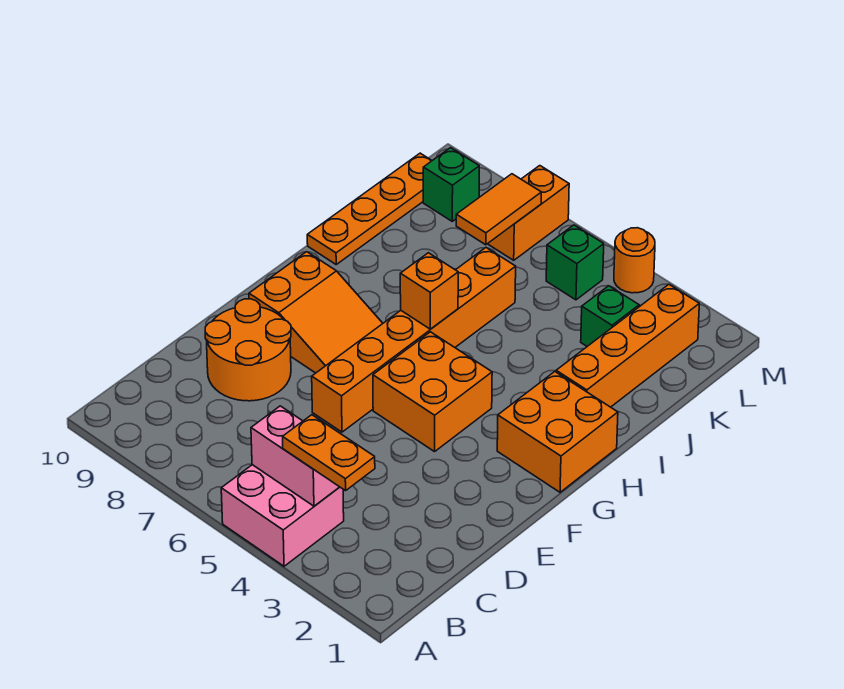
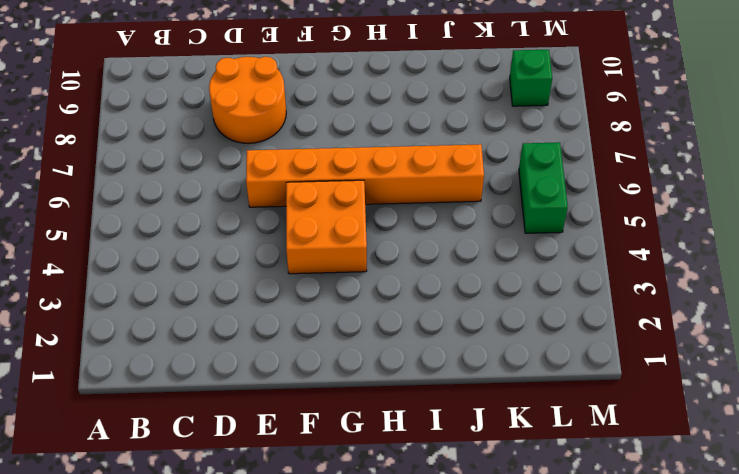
green brick L5:L6 level 1 -> green brick L5 level 1
none -> pink brick A4:B5 level 1
none -> orange slope F7:G9 level 1 top 9
none -> orange brick G1:H2 level 1

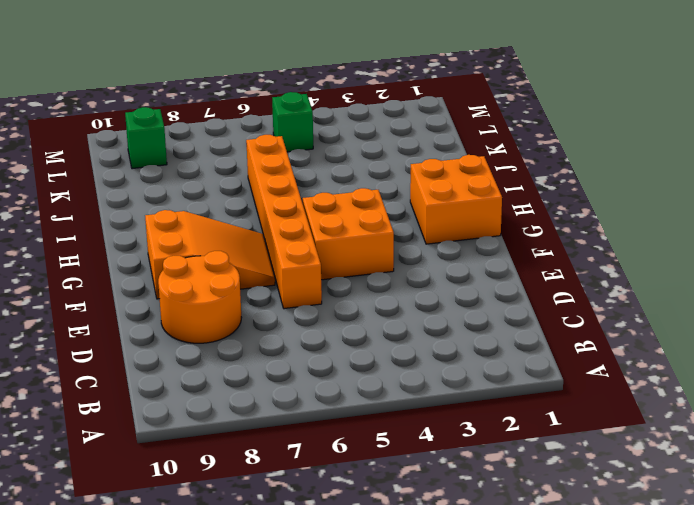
none -> pink brick A4:B5 level 1
none -> orange brick I2:L2 level 1
none -> orange plate I10:L10 level 1

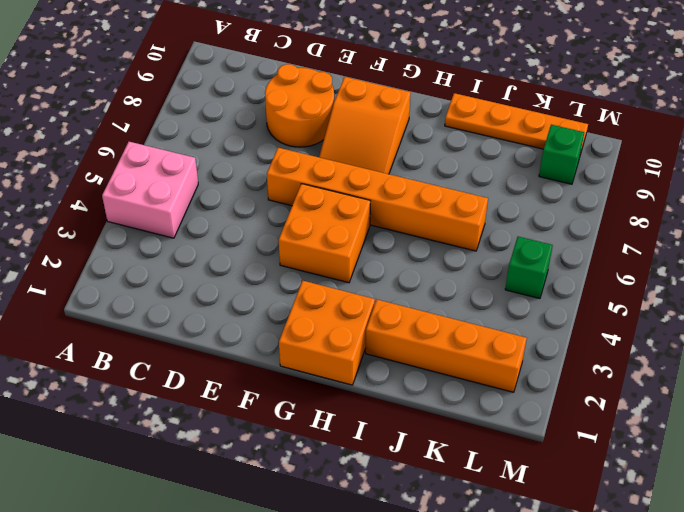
none -> green brick K3 level 1
none -> orange brick L7:M7 level 1
none -> orange round brick M4 level 1

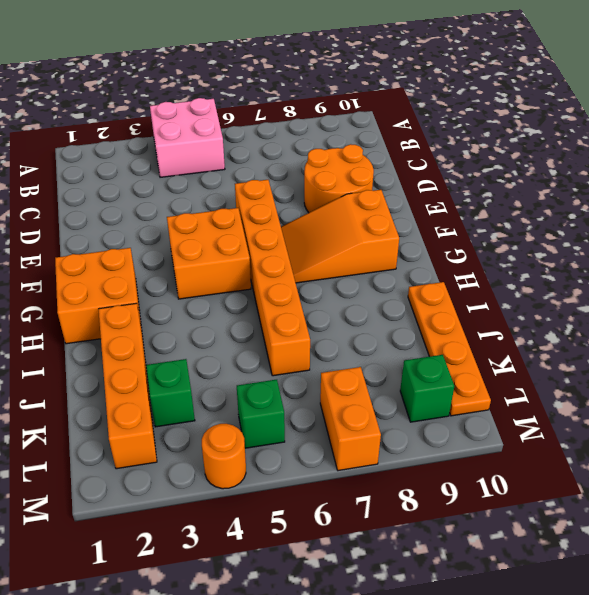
none -> pink brick B4:B5 level 2
none -> orange brick H6 level 2
none -> orange tile K7:L7 level 2

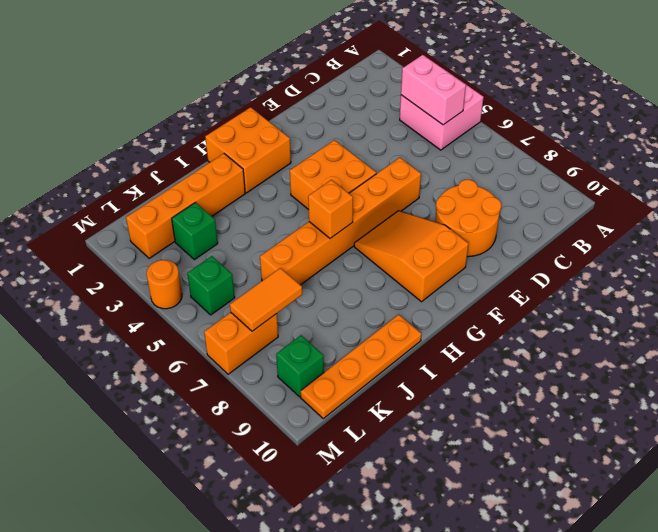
none -> orange plate B3:B4 level 3

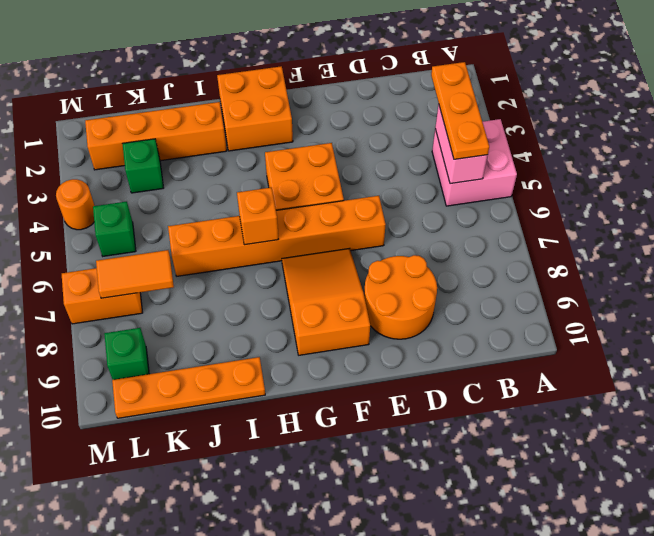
orange plate B3:B5 level 3 -> orange plate B3:B4 level 3

